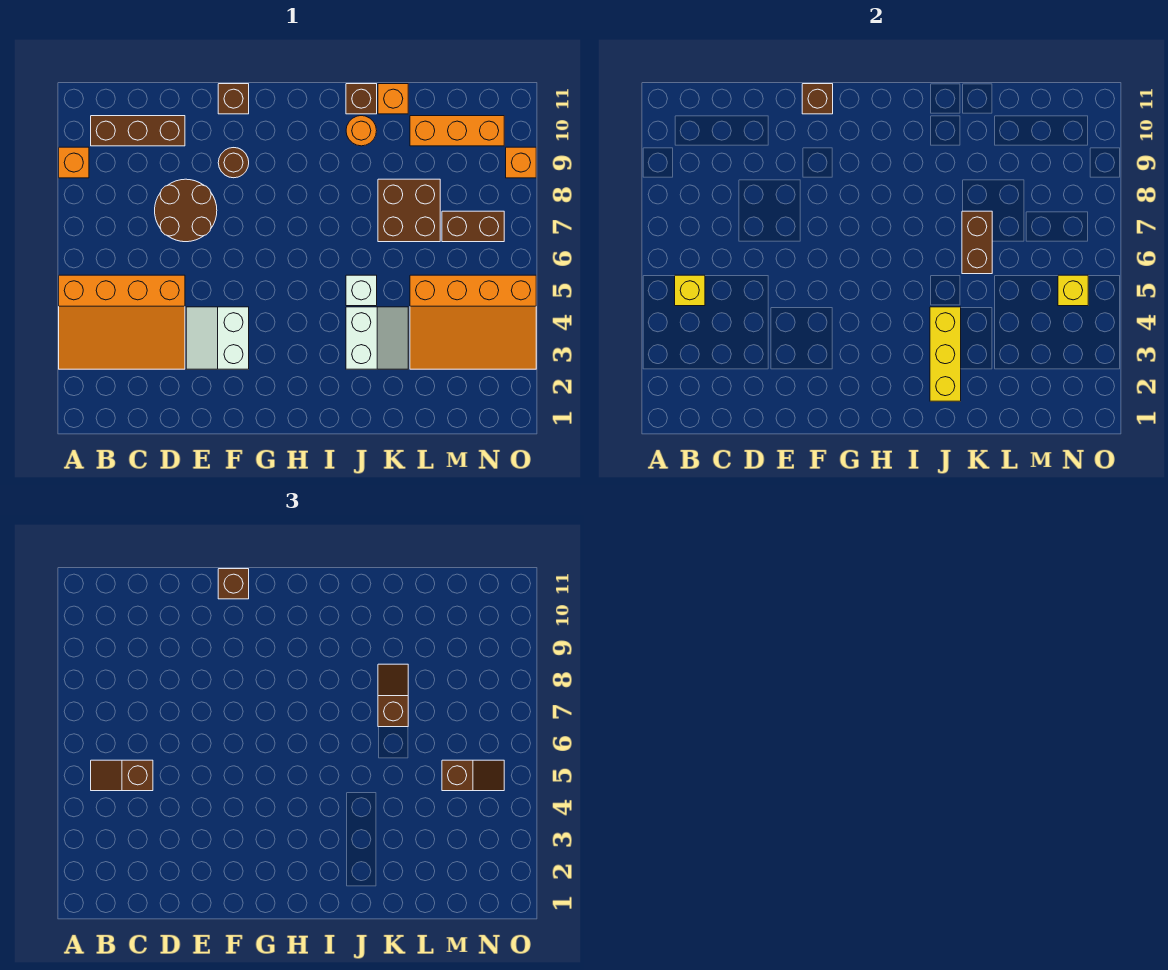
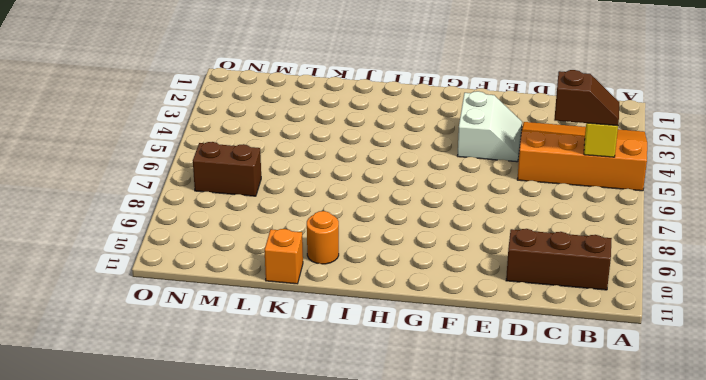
none -> orange brick A9 level 1
none -> brown round brick D7:E8 level 1
none -> brown round brick F9 level 1

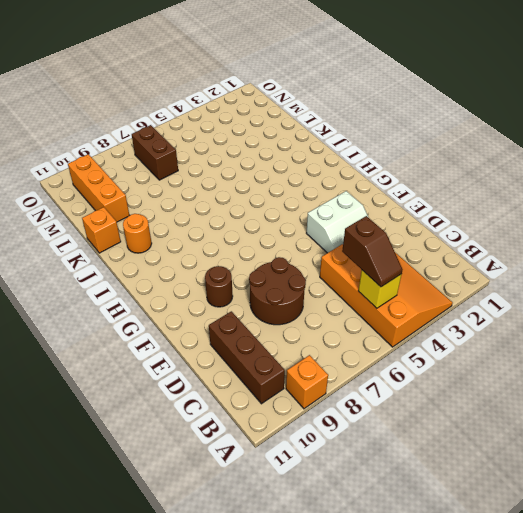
none -> brown brick F11 level 1
none -> white slope J3:K4 level 1 top J
none -> white brick J5 level 1

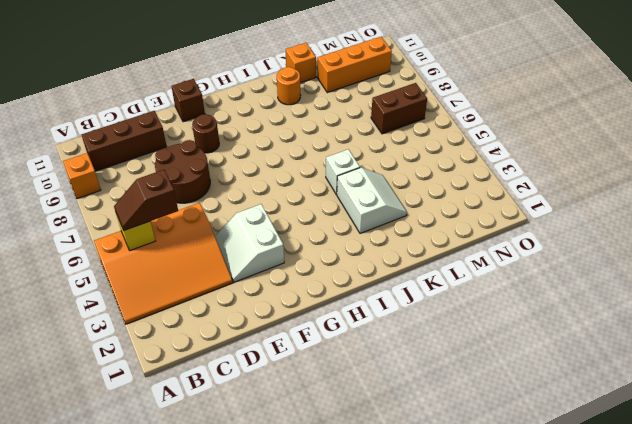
none -> brown brick J11 level 1
none -> brown brick K7:L8 level 1
none -> orange slope L3:O5 level 1 top 5

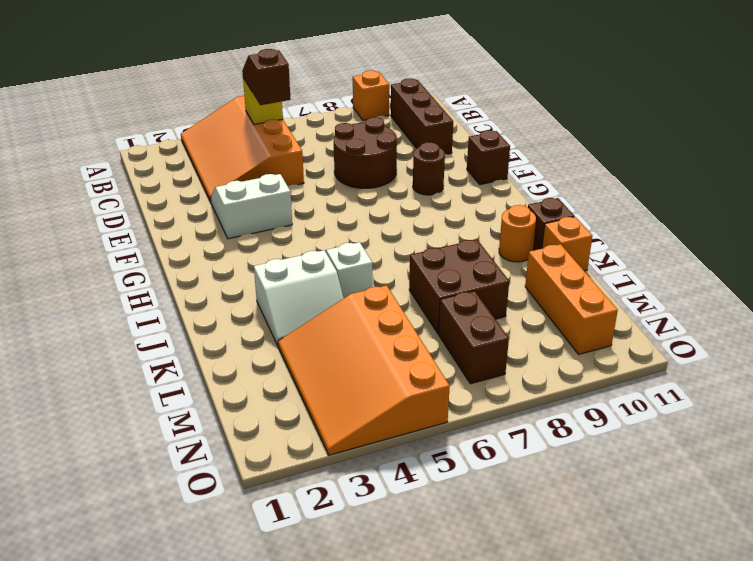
none -> orange brick O9 level 1
none -> brown brick F11 level 2
none -> yellow brick J2:J4 level 2

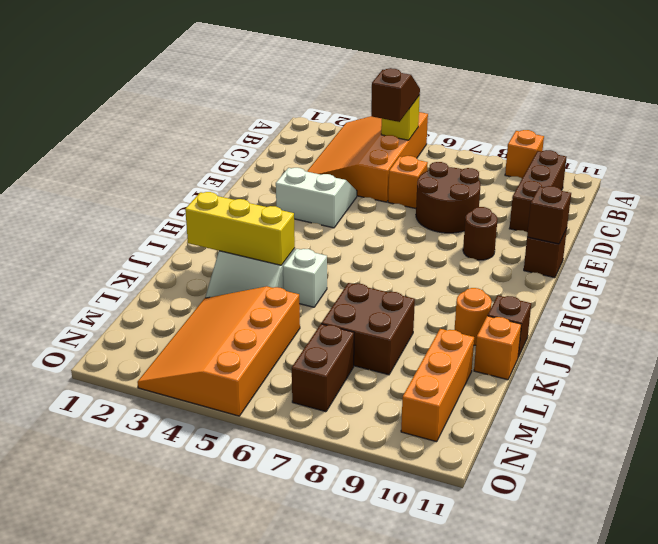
orange brick D6 level 1 -> orange brick O9 level 1
none -> brown brick K6:K7 level 2
none -> yellow brick N5 level 2
none -> brown brick F11 level 3

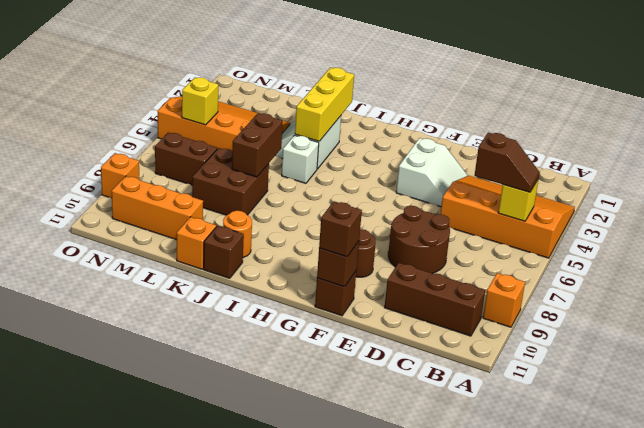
none -> brown slope K7:K8 level 3 top 7
none -> brown slope M5:N5 level 3 top M

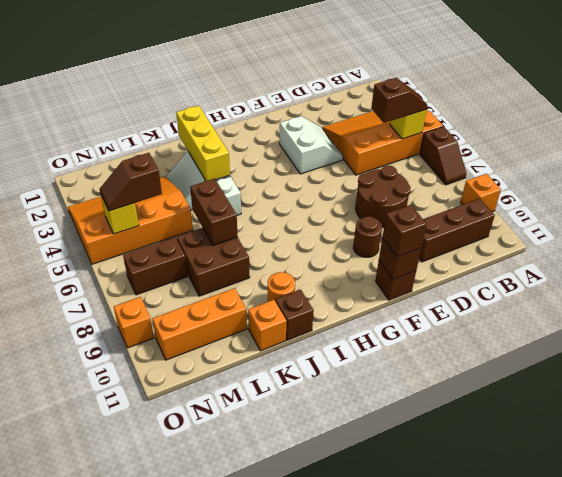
brown slope A6:A7 level 1 top 6 -> brown slope K7:K8 level 3 top 7

